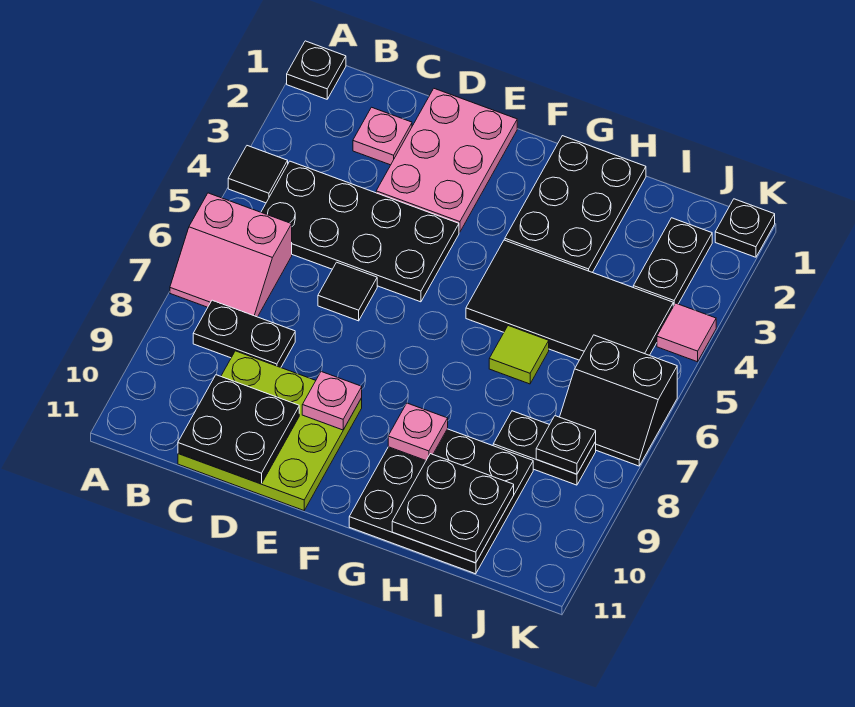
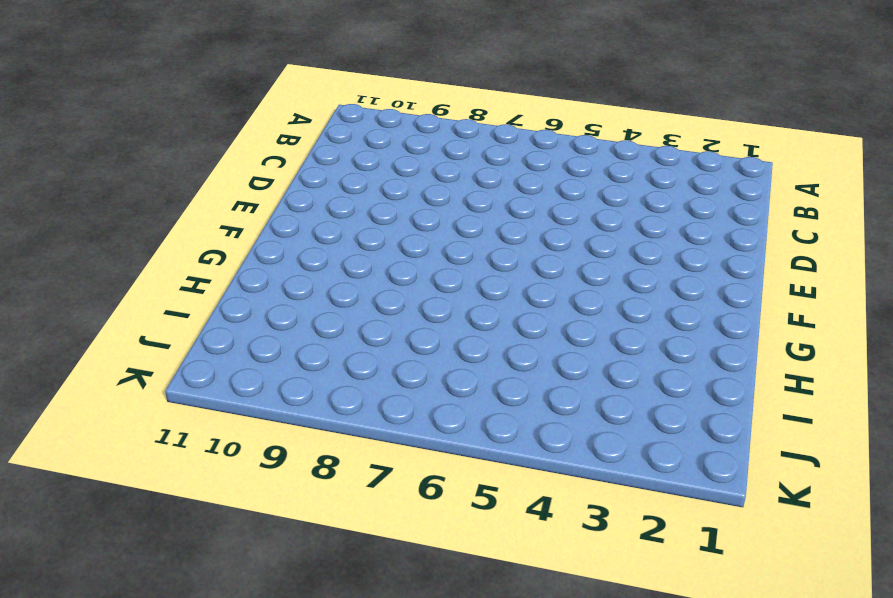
none -> black plate A1 level 1
none -> black tile A4 level 1
none -> pink slope A6:B7 level 1 top 6

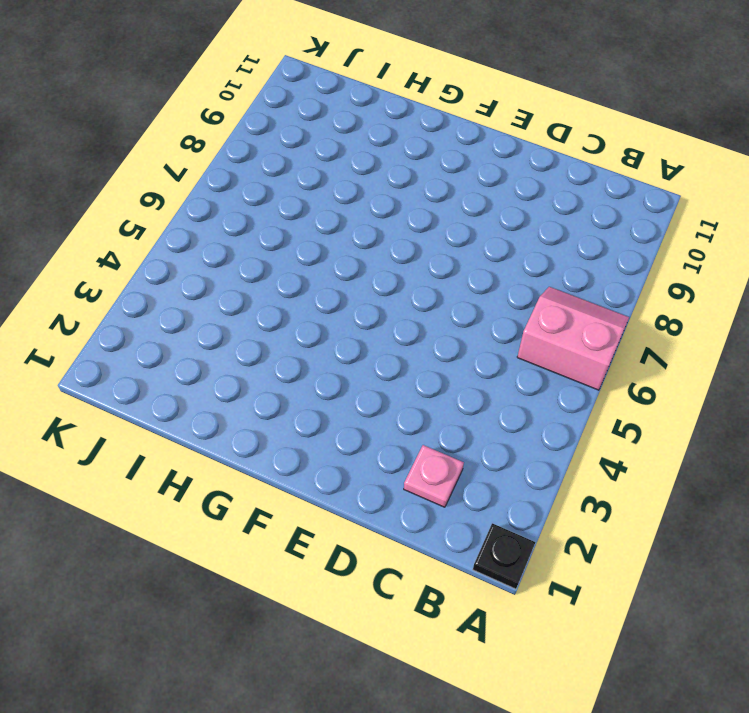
none -> black tile A4 level 1
none -> black plate B4:E5 level 1
none -> black plate B8:C8 level 1

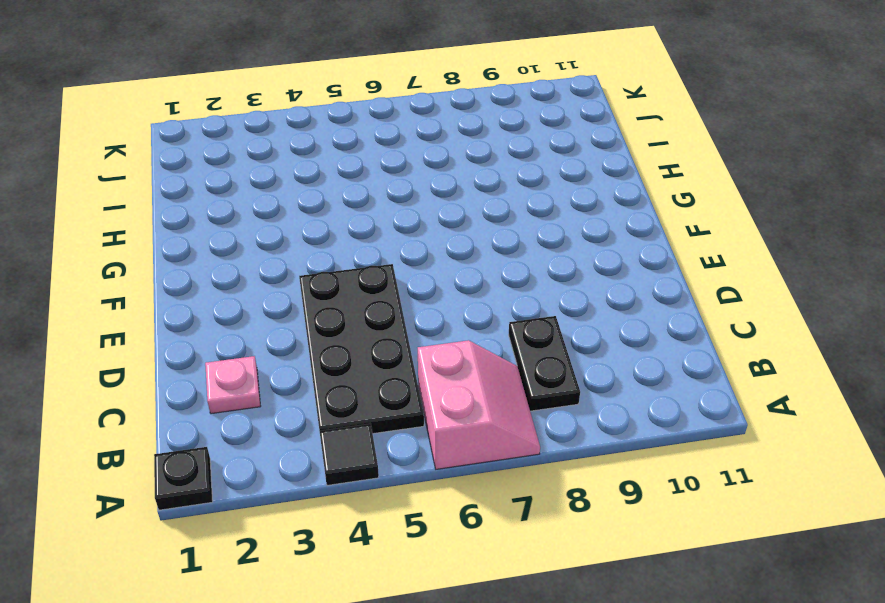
none -> lime plate C9:E11 level 1
none -> pink plate D1:E3 level 1
none -> black tile D6 level 1

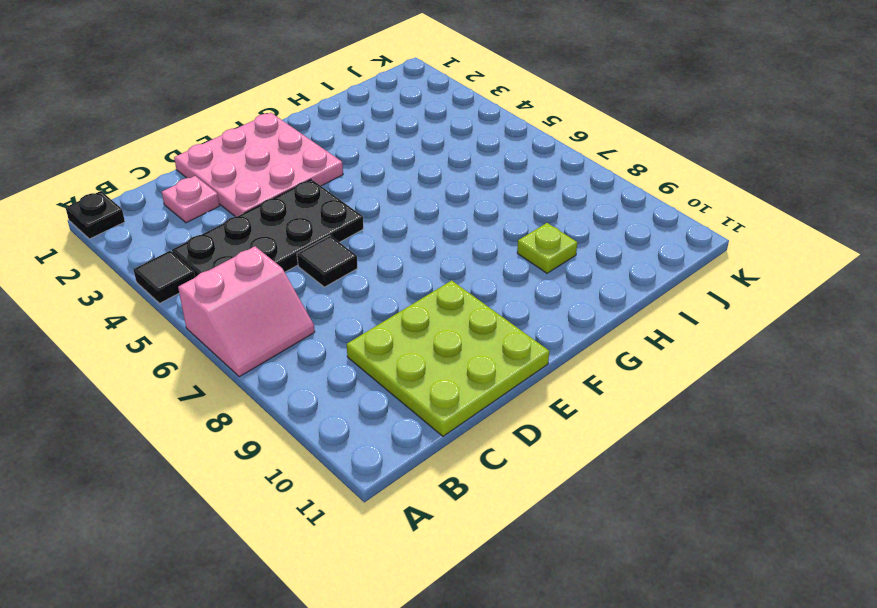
pink plate D1:F3 level 1 -> pink plate D1:E3 level 1
lime plate H9 level 1 -> black plate G9:I11 level 1
none -> black plate B8:C8 level 1
none -> black plate G1:H3 level 1
none -> black tile G4:J5 level 1

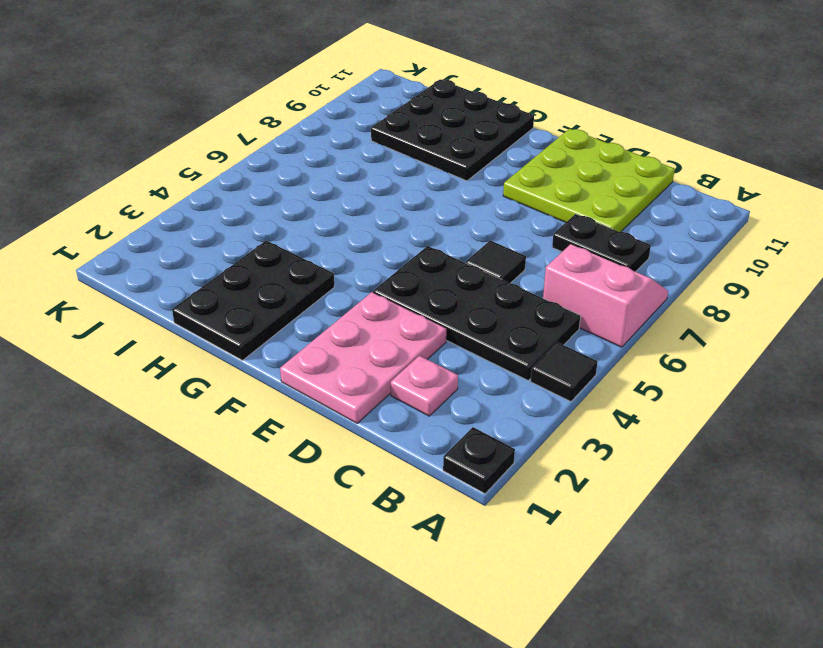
none -> black tile G4:J5 level 1
none -> lime tile H6 level 1
none -> black plate I8:J8 level 1

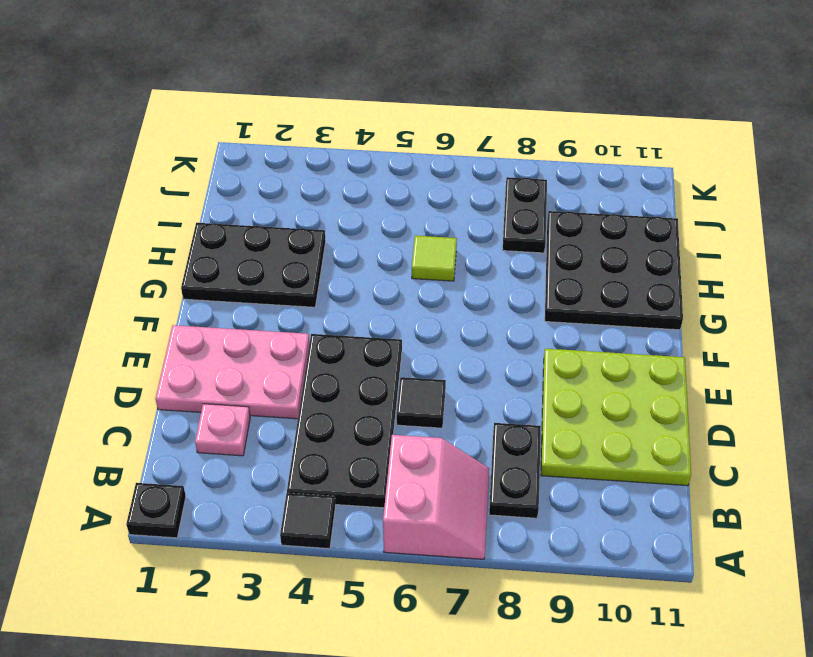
none -> black tile G4:J5 level 1
none -> black plate J2:J3 level 1
none -> black slope J6:K7 level 1 top 6

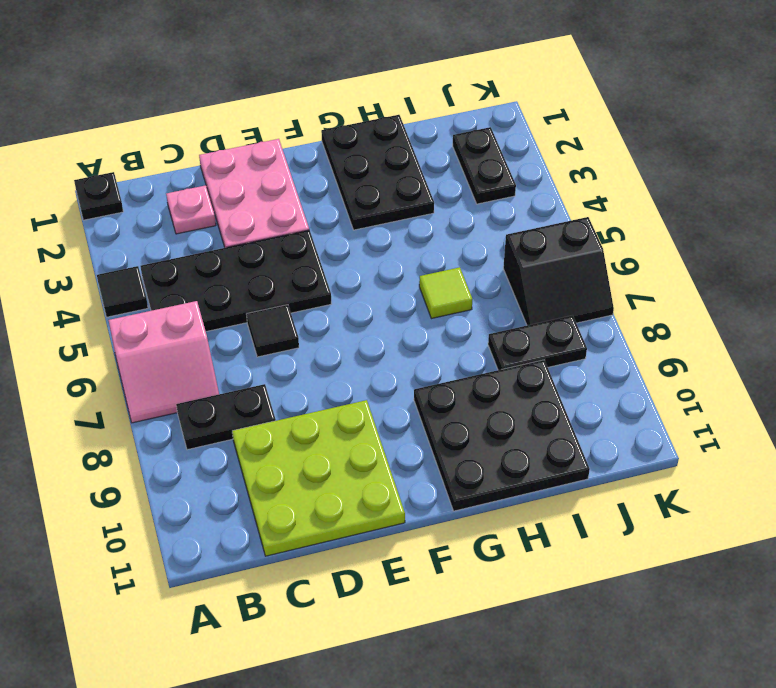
none -> black tile G4:J5 level 1
none -> black plate K1 level 1
none -> pink tile K4 level 1

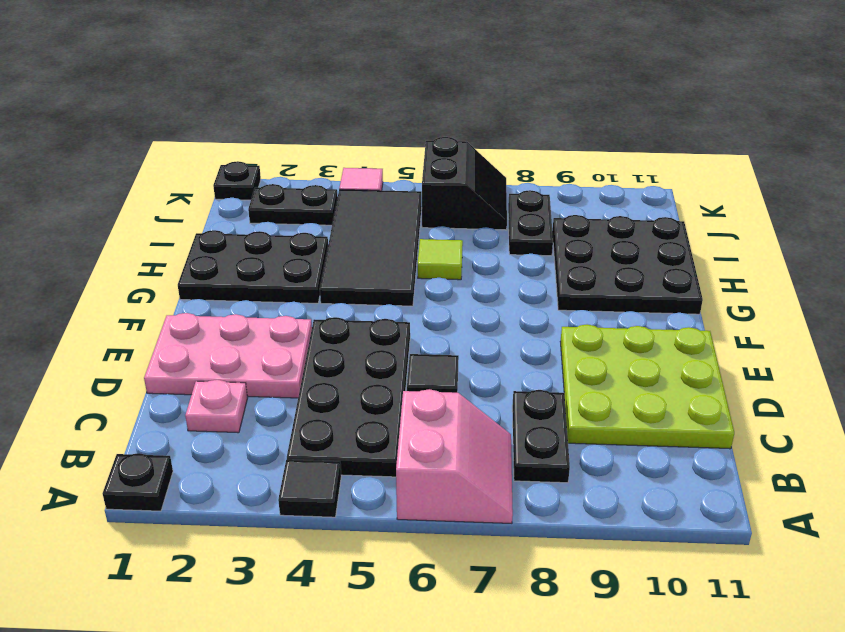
none -> black plate C10:D11 level 2
none -> pink plate E9 level 2
none -> pink plate G9 level 2

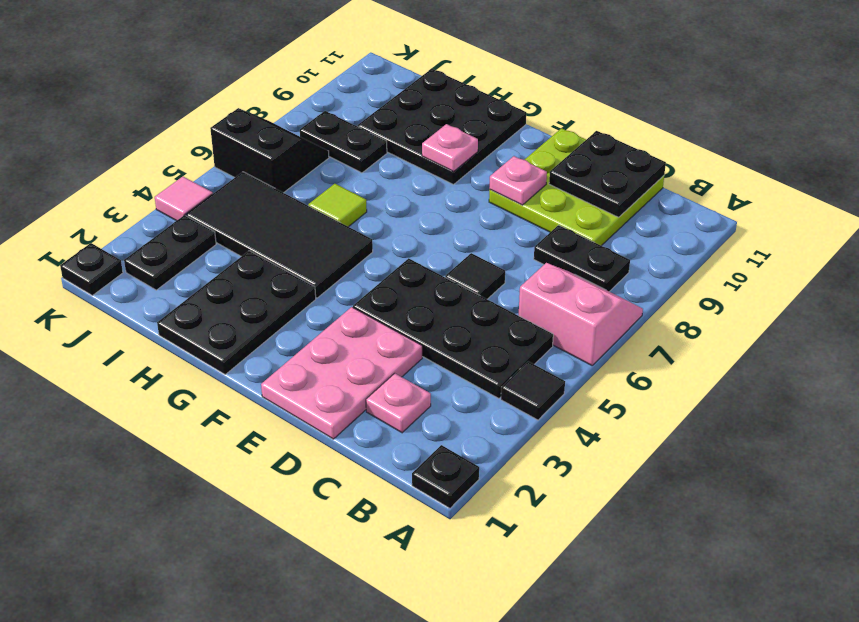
none -> black plate H10:I11 level 2
none -> black plate J8 level 2

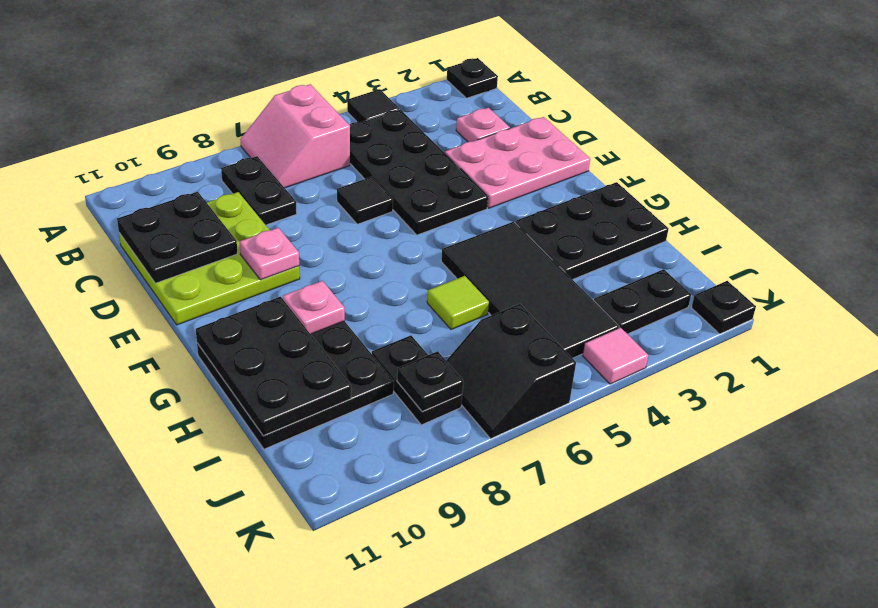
black plate G10:I11 level 2 -> black plate H10:I11 level 2

